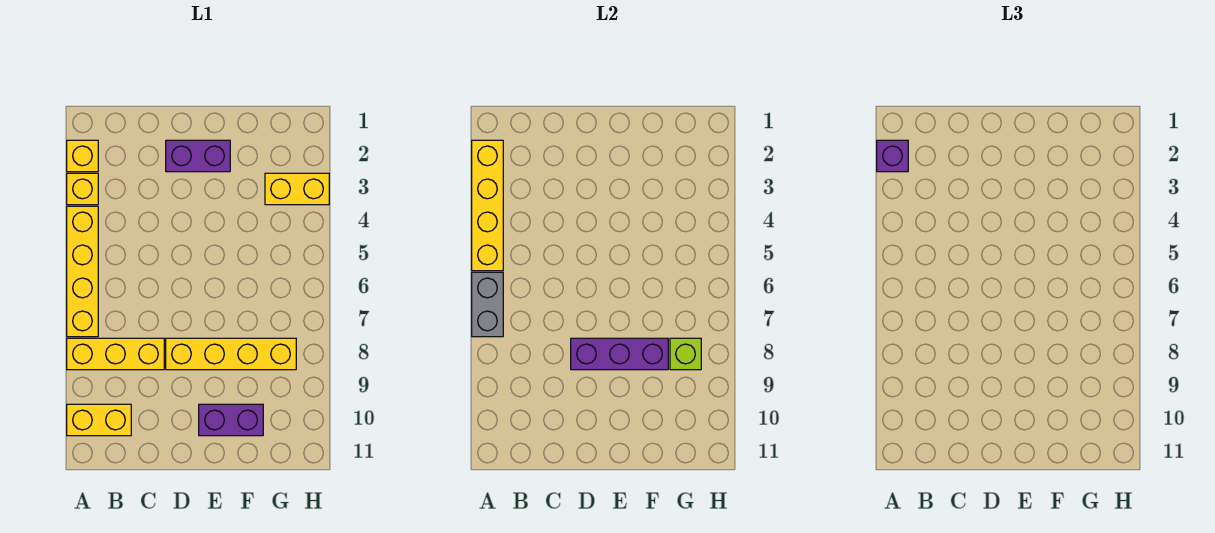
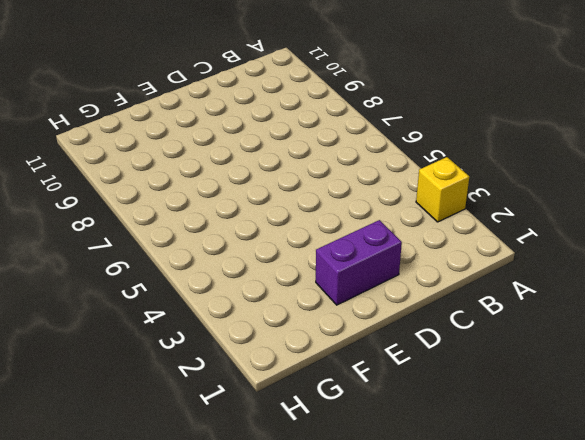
none -> yellow brick A2 level 1
none -> yellow brick A4:A7 level 1
none -> yellow brick A8:C8 level 1

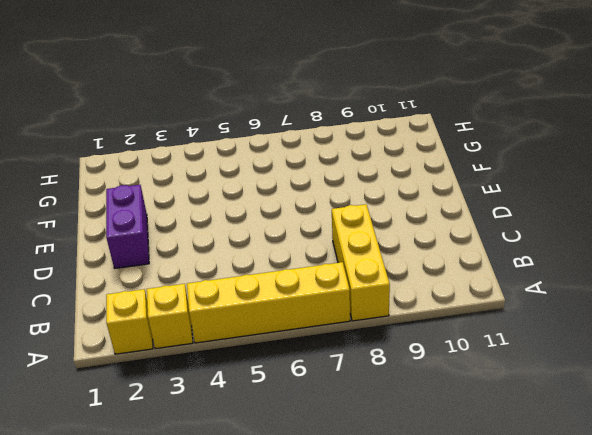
none -> yellow brick A10:B10 level 1
none -> yellow brick D8:G8 level 1
none -> purple brick E10:F10 level 1

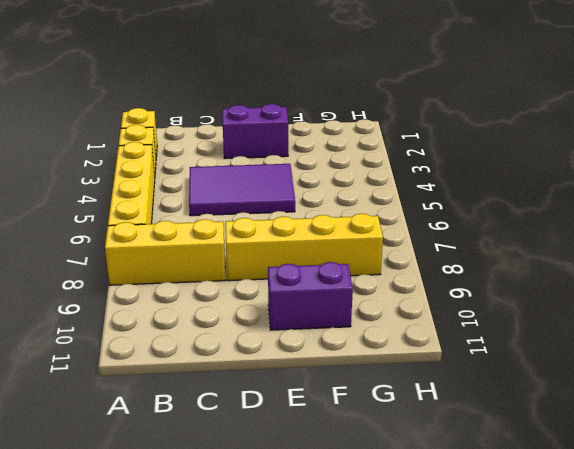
purple tile C4:E5 level 1 -> none
none -> yellow brick A10:B10 level 1
none -> yellow brick G3:H3 level 1
none -> yellow brick A2:A5 level 2

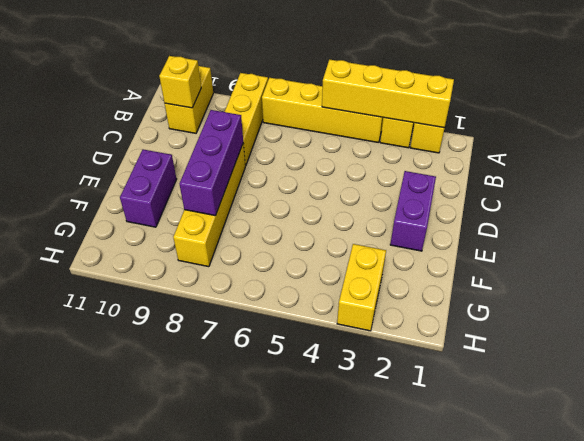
yellow brick B10 level 2 -> none
none -> grey brick A6:A7 level 2
none -> lime brick G8 level 2
none -> purple brick A2 level 3

